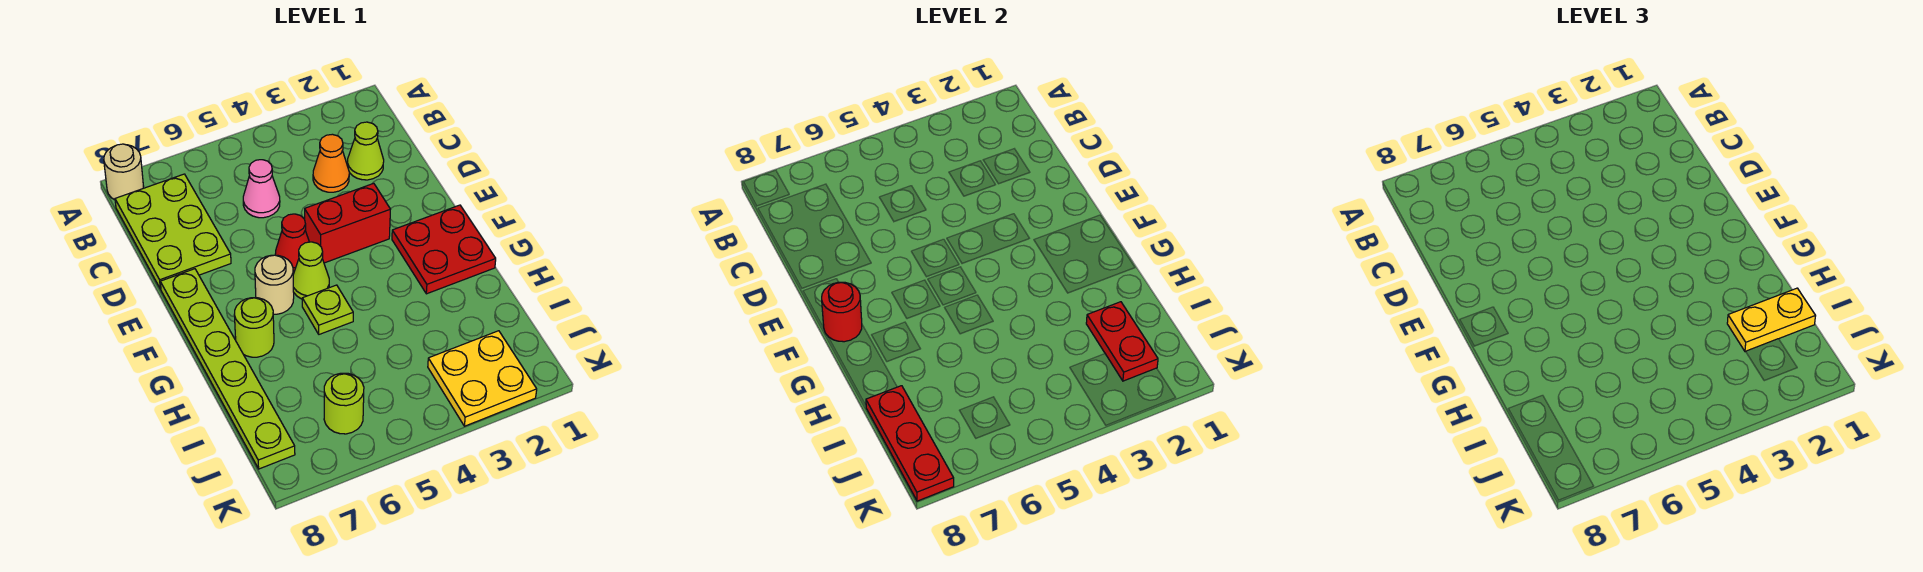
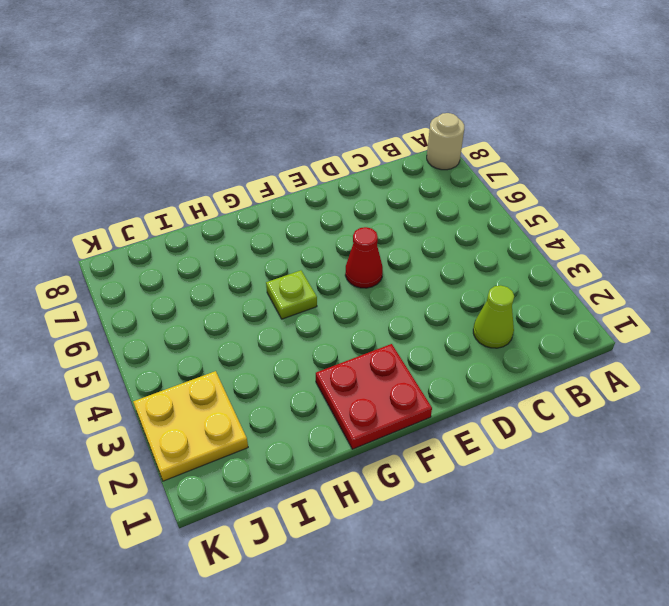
none -> lime plate B7:D8 level 1
none -> orange cone C3 level 1
none -> pink cone C5 level 1

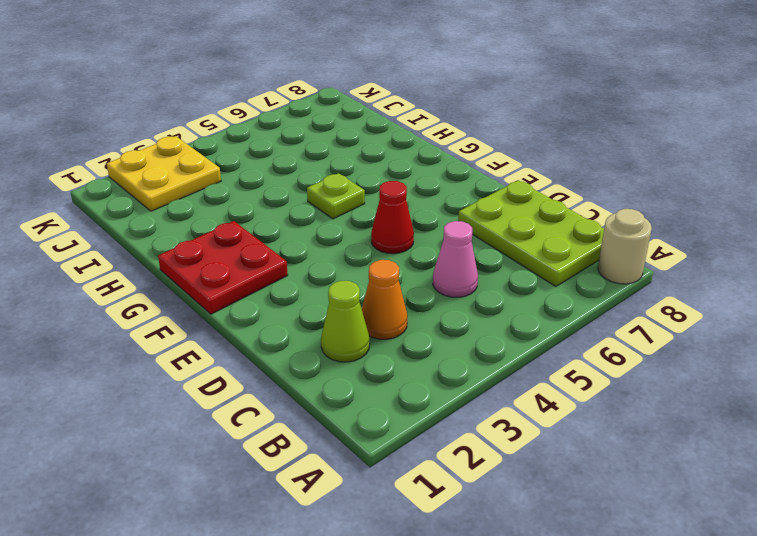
none -> red brick E3:E4 level 1
none -> lime plate E8:J8 level 1
none -> lime cone F5 level 1

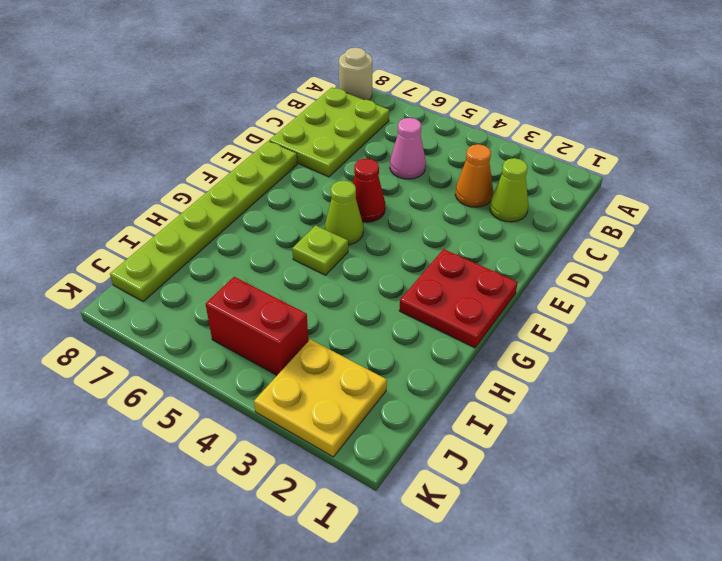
red brick J4:J5 level 1 -> red brick E3:E4 level 1
none -> tan round brick F6 level 1
none -> lime round brick G7 level 1
none -> lime round brick J6 level 1

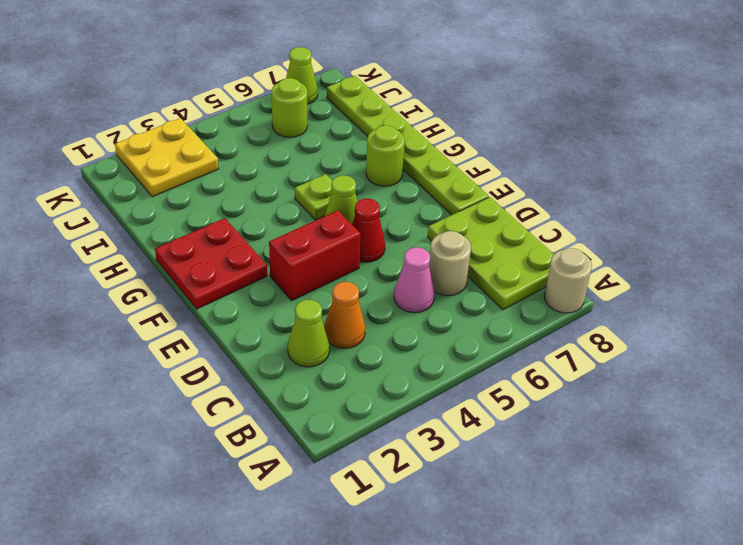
tan round brick C6 level 1 -> tan round brick F6 level 1
lime cone K7 level 1 -> none
none -> red round brick F8 level 2
none -> red plate I2:J2 level 2
none -> red plate I8:K8 level 2

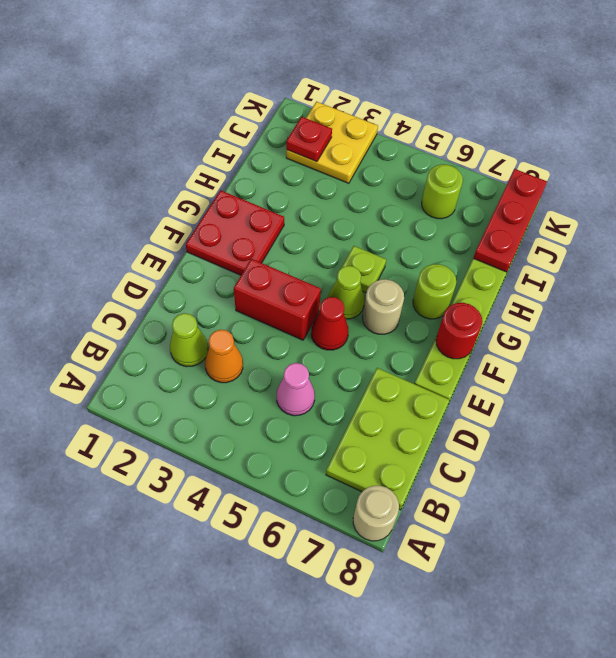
red plate J2 level 2 -> red plate I2:J2 level 2
none -> yellow plate I1:I2 level 3

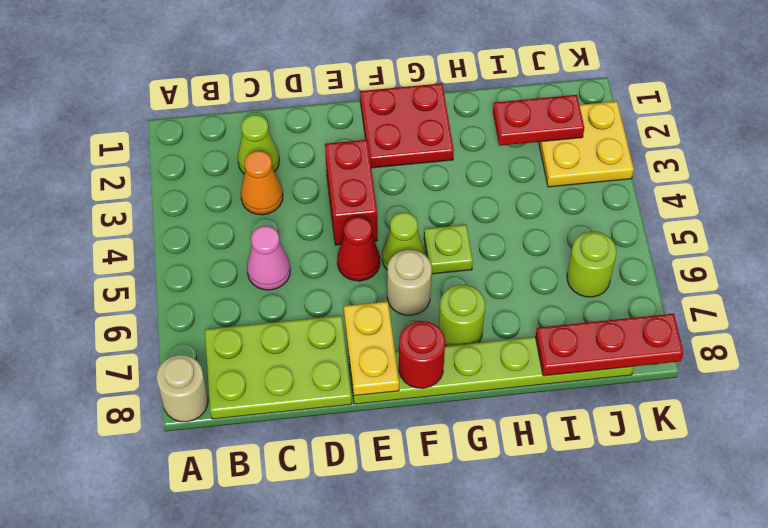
yellow plate E7:E8 level 2 -> yellow plate I1:I2 level 3

